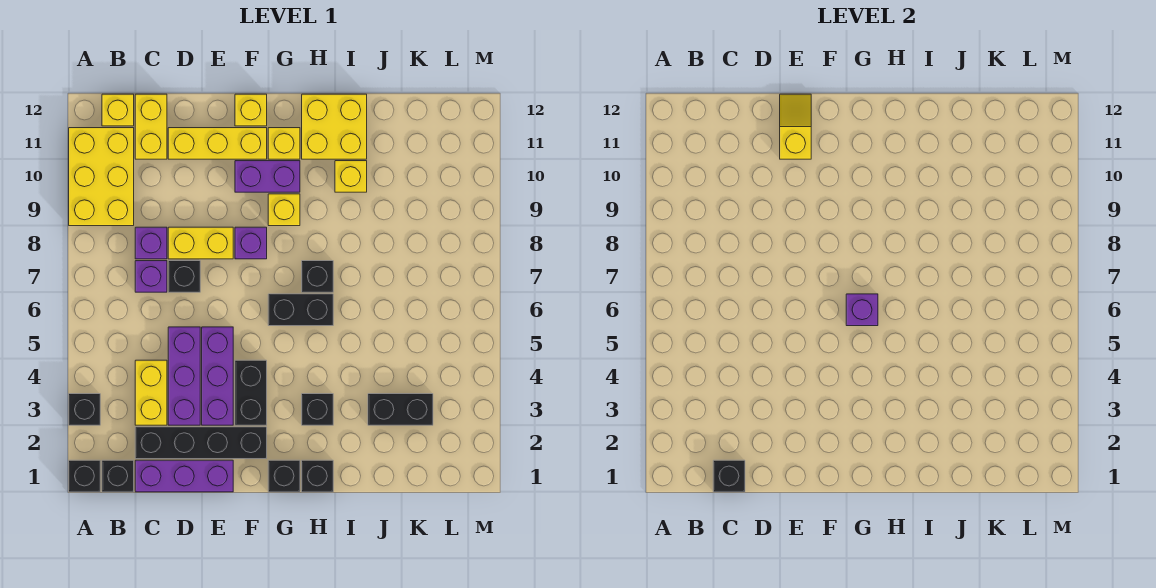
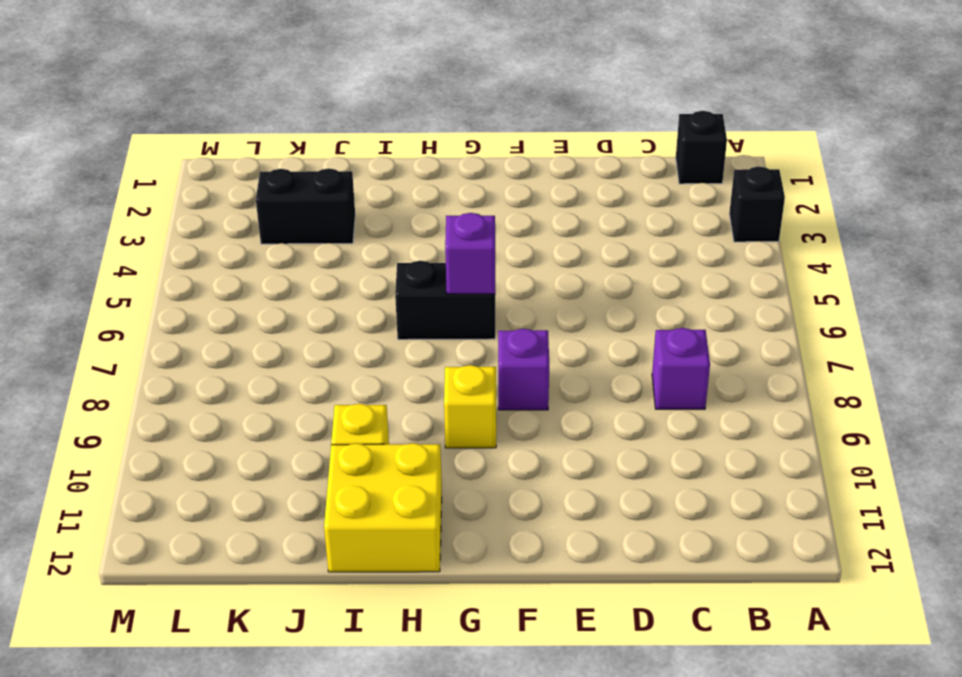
none -> black brick A1 level 1
none -> yellow brick A9:B11 level 1
none -> yellow brick B12 level 1
none -> purple brick C1:E1 level 1

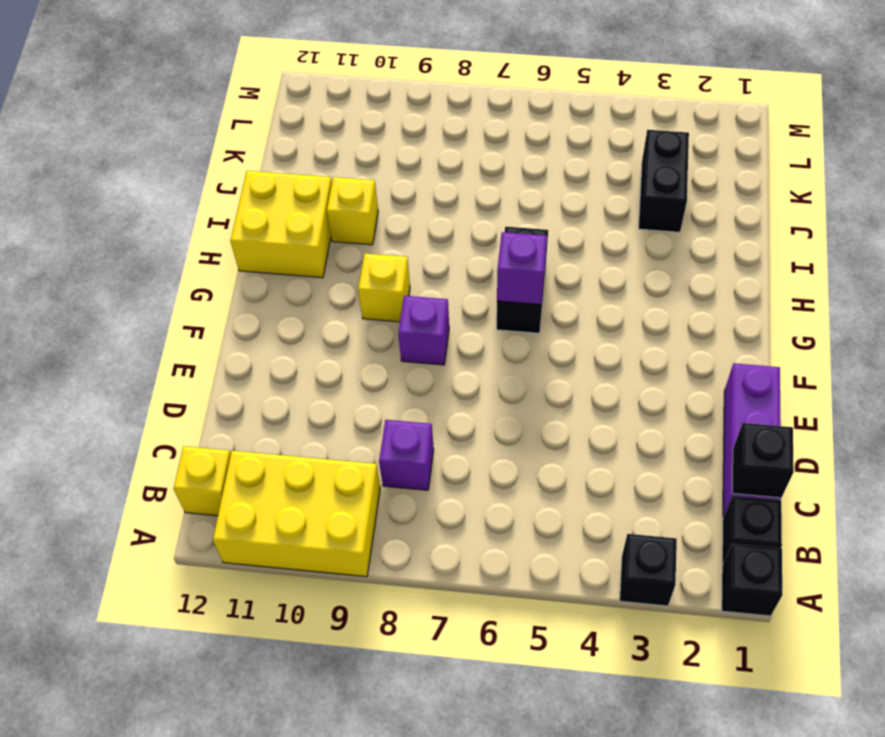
none -> black brick C2:F2 level 1
none -> yellow brick C3:C4 level 1
none -> purple brick C7 level 1
none -> yellow brick C11:C12 level 1

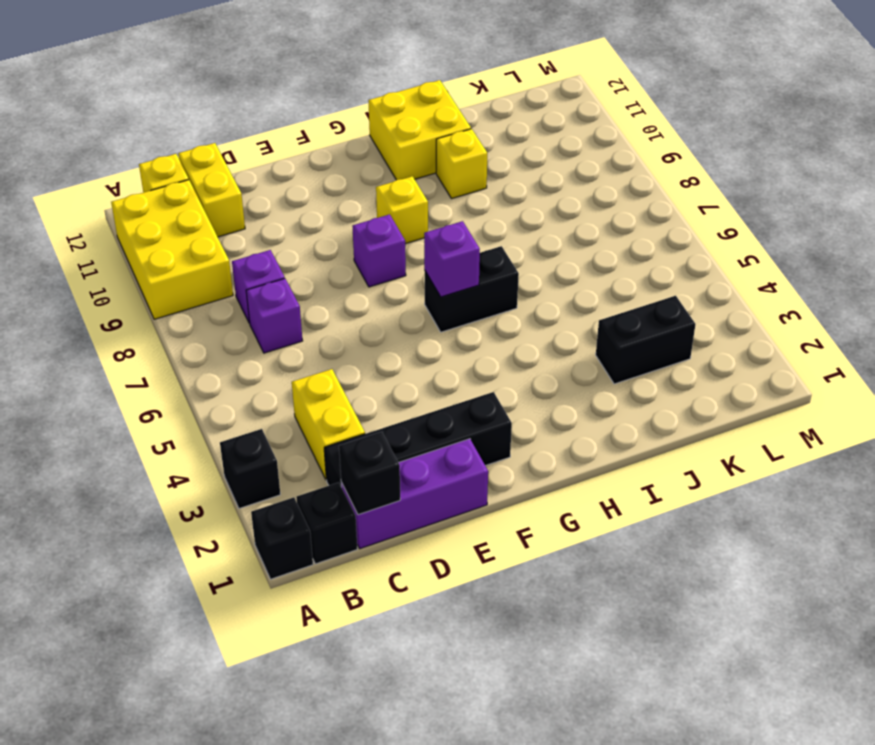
none -> purple brick D3:D5 level 1
none -> black brick D7 level 1
none -> yellow brick D8:E8 level 1
none -> yellow brick D11:F11 level 1

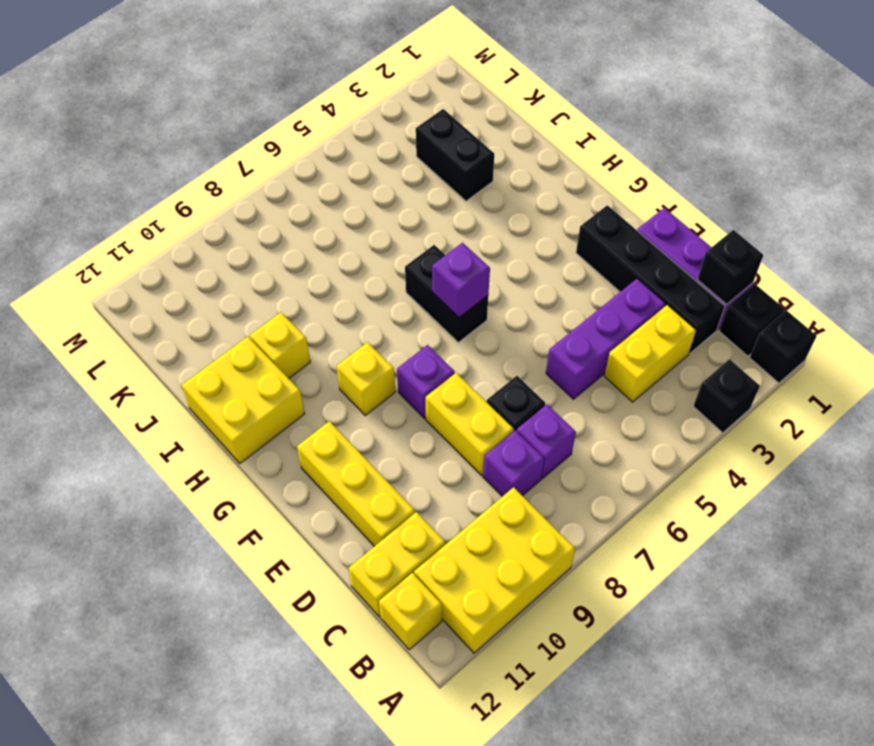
none -> purple brick E3:E5 level 1
none -> black brick F3:F4 level 1
none -> purple brick F10:G10 level 1
none -> yellow brick F12 level 1

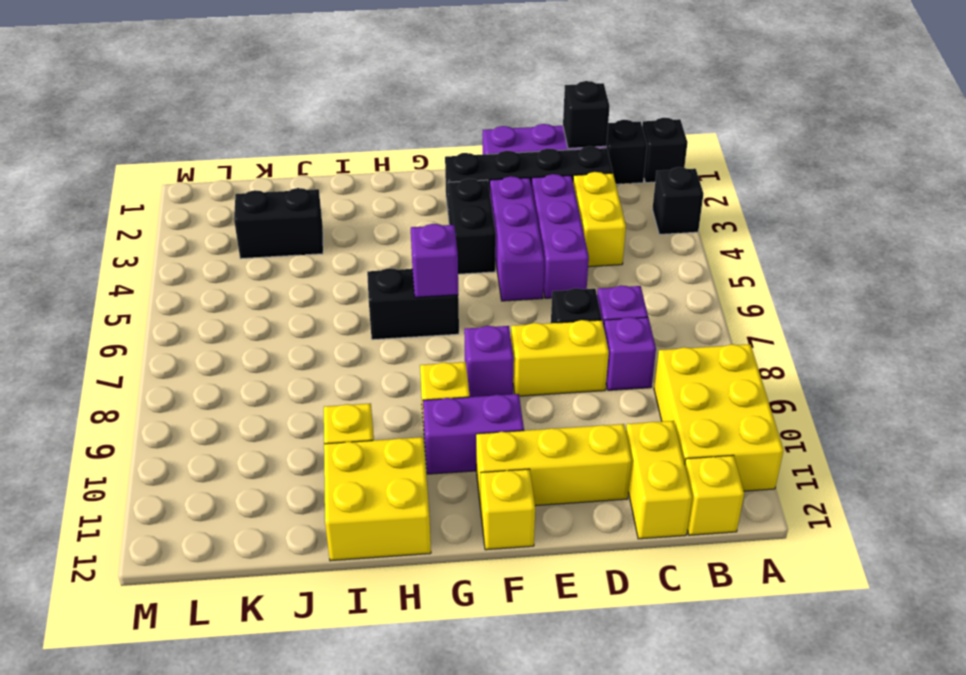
none -> black brick G1 level 1
none -> yellow brick G11 level 1
none -> black brick H1 level 1
none -> black brick H3 level 1

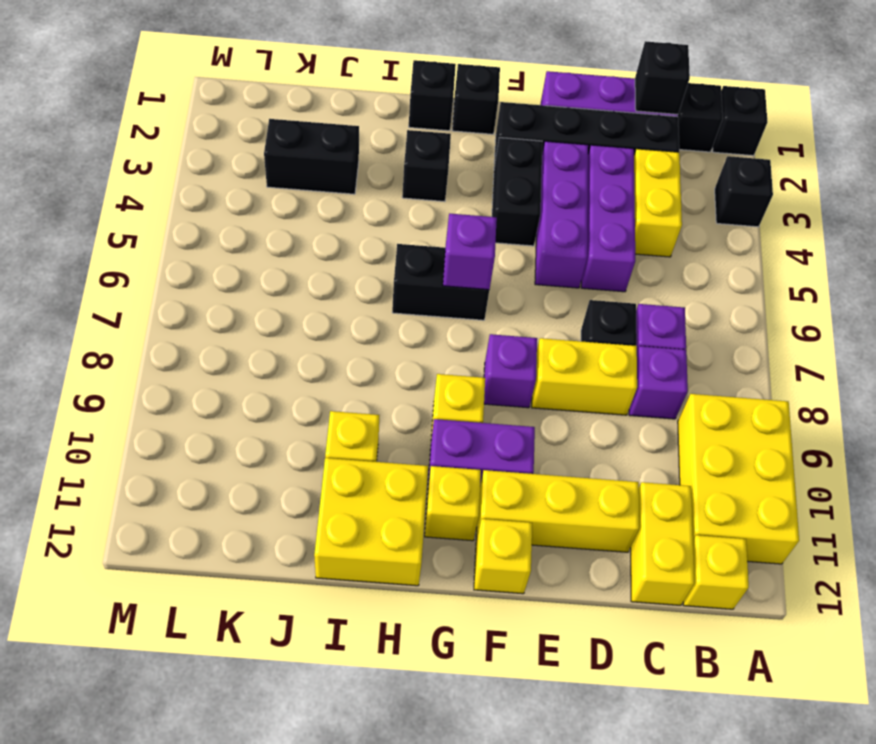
none -> black brick H7 level 1
none -> yellow slope E11:E12 level 2 top 11

